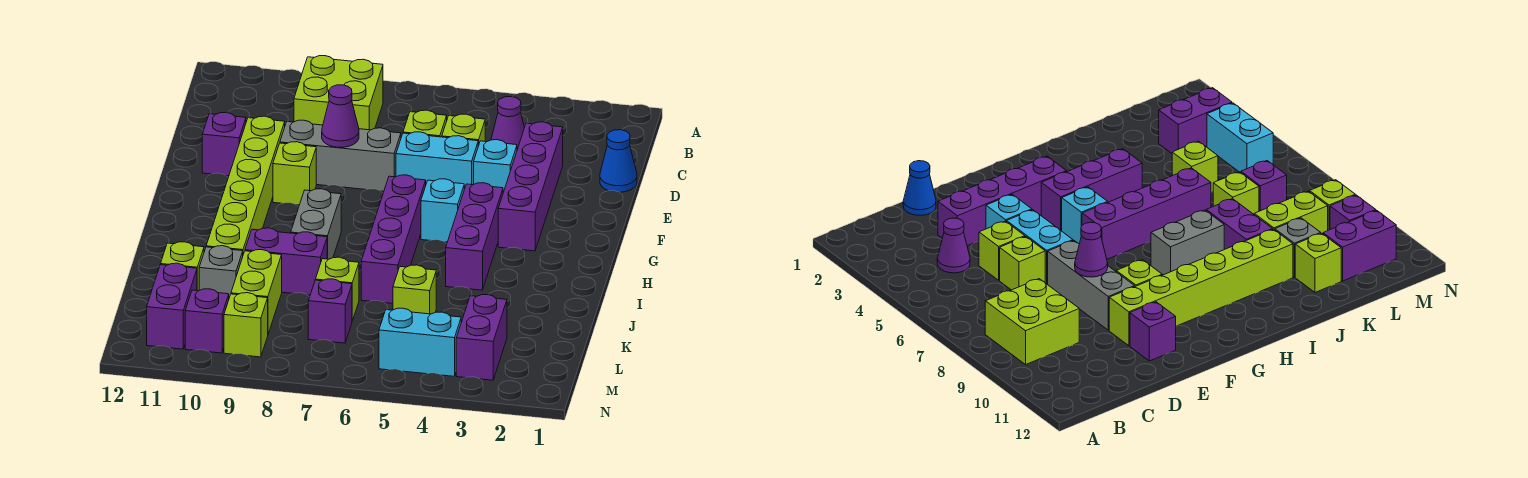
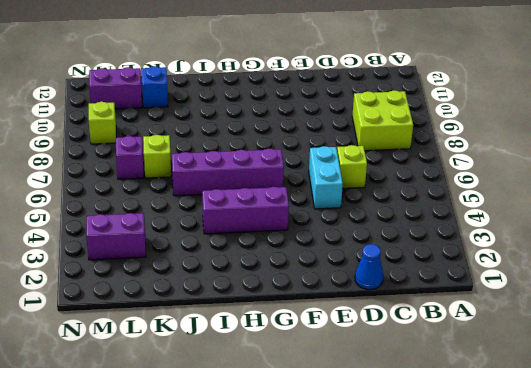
blue brick K11 level 1 -> lime brick K11 level 1
none -> purple cone C4 level 1
none -> purple brick D3:G3 level 1
none -> lime brick D5 level 1

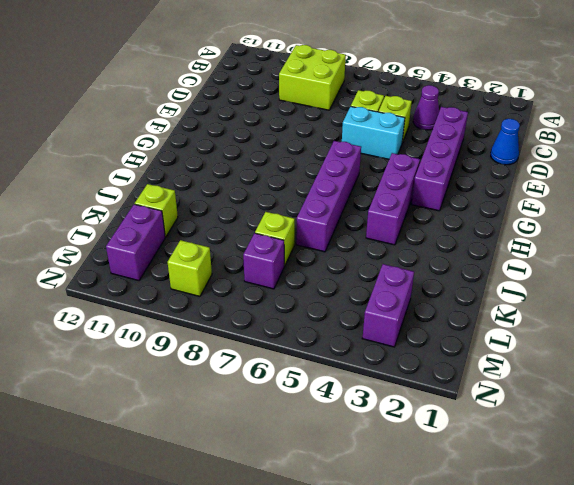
none -> cyan brick E4 level 1
none -> grey brick E7:E9 level 1
none -> lime brick E10:J10 level 1

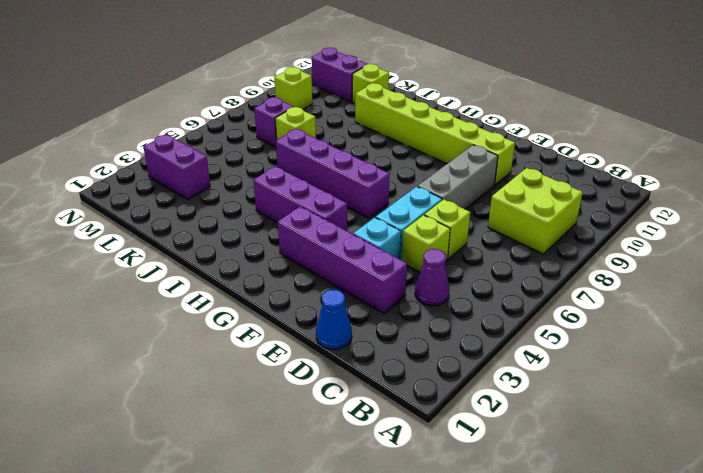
none -> purple brick E11 level 1
none -> lime brick F9 level 1
none -> cyan brick G5 level 1

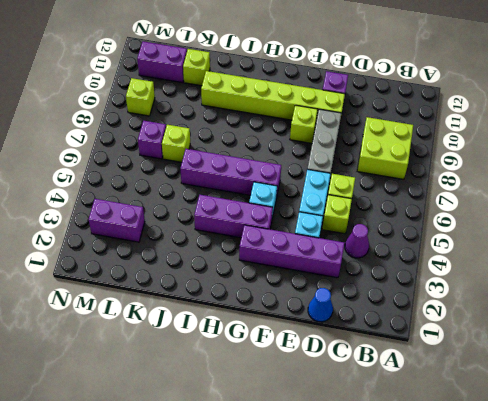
none -> grey brick H8:I8 level 1
none -> purple brick J8:J9 level 1
none -> lime brick K5 level 1

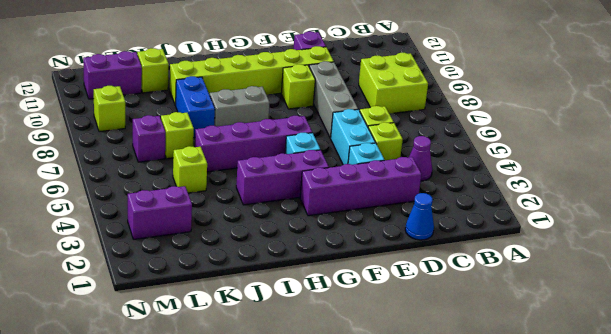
blue brick J8:J9 level 1 -> purple brick J8:J9 level 1
none -> lime brick K9:L9 level 1
none -> grey brick K10 level 1
none -> cyan brick M4:M5 level 1

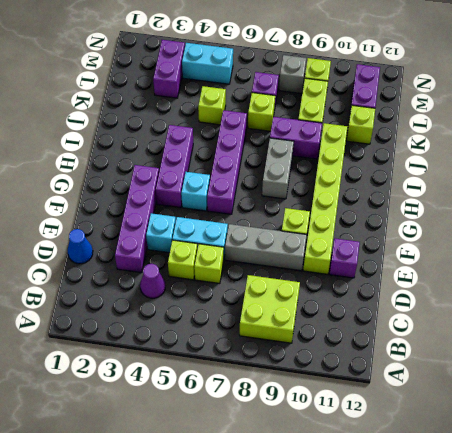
grey brick M8 level 1 -> grey brick K10 level 1
none -> purple brick M10 level 1
none -> purple cone E8 level 2

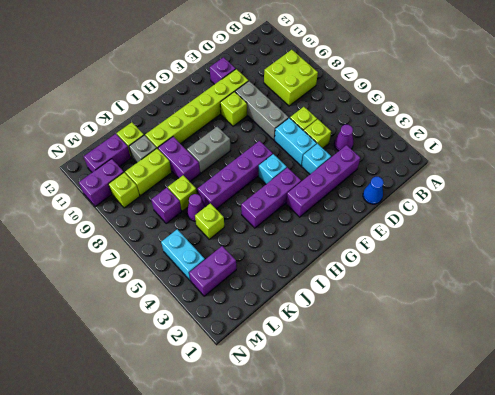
purple cone K6 level 1 -> purple cone E8 level 2
purple brick M10:N10 level 1 -> purple brick M10 level 1

